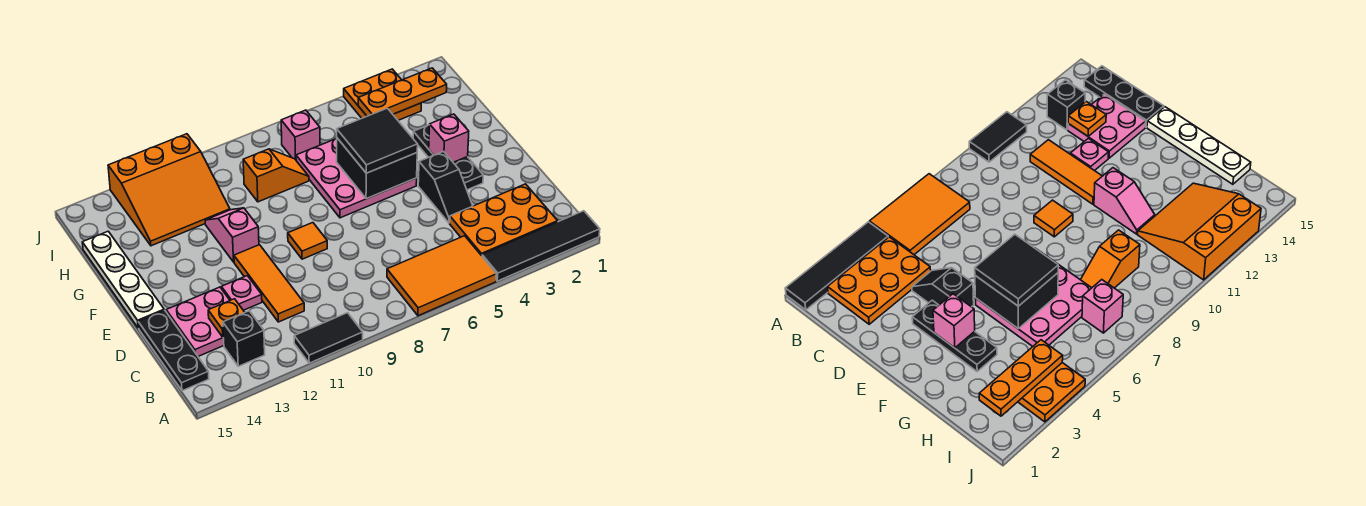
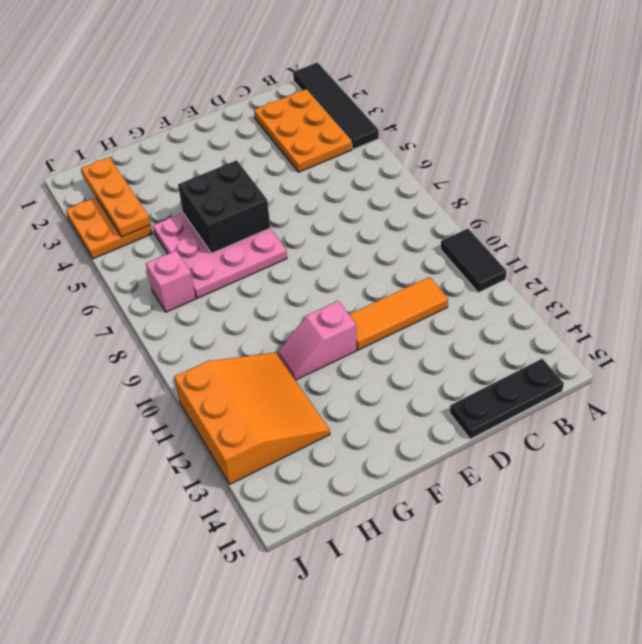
none -> orange tile A5:B7 level 1
none -> black brick B13 level 1
none -> pink plate C13:D14 level 1

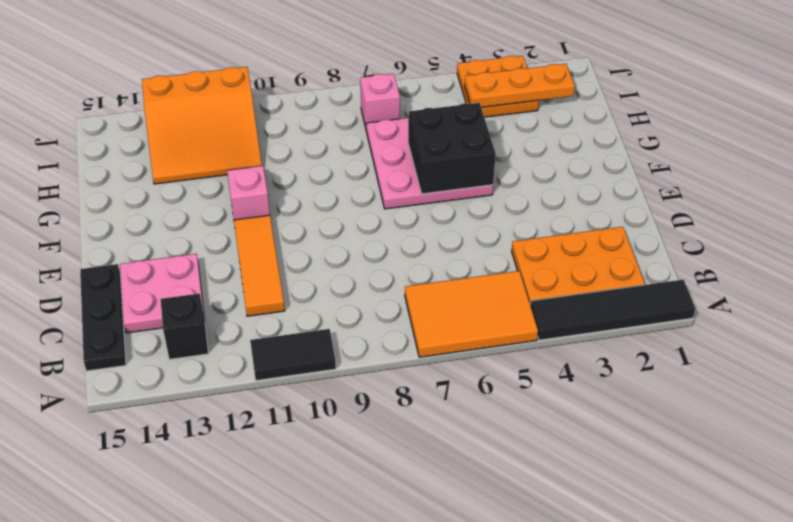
none -> black slope D4:E4 level 1 top E
none -> pink plate D12 level 1
none -> black plate E3:G3 level 1

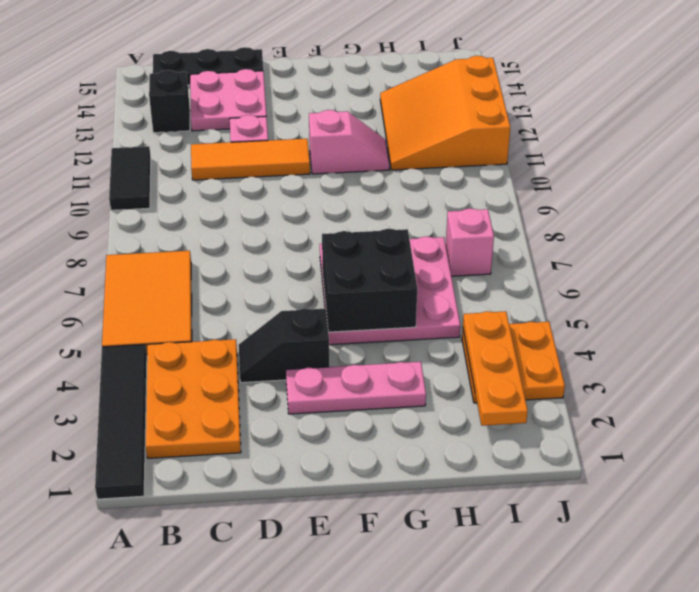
pink plate E3:G3 level 1 -> black plate E3:G3 level 1
none -> orange tile E9 level 1
none -> white plate E15:H15 level 1
none -> orange slope H8:H9 level 1 top 9

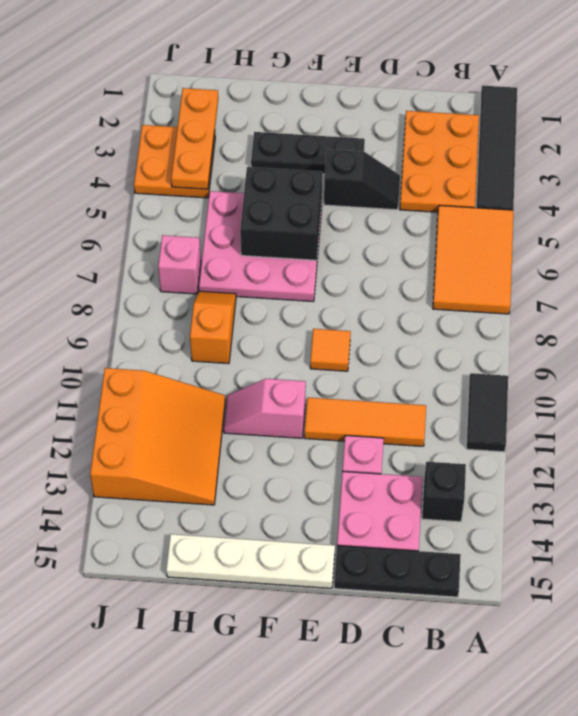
none -> orange plate C13 level 2
none -> pink brick F3 level 2
none -> black tile F5:G6 level 3

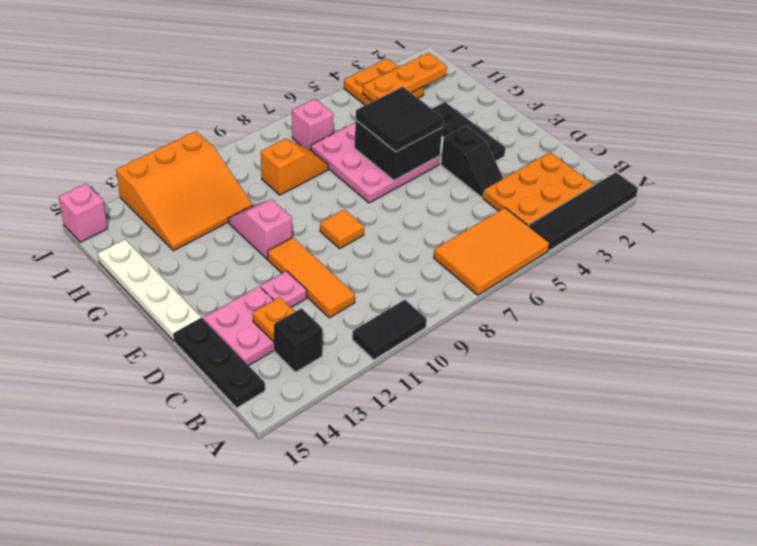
pink brick J15 level 1 -> pink brick F3 level 2

